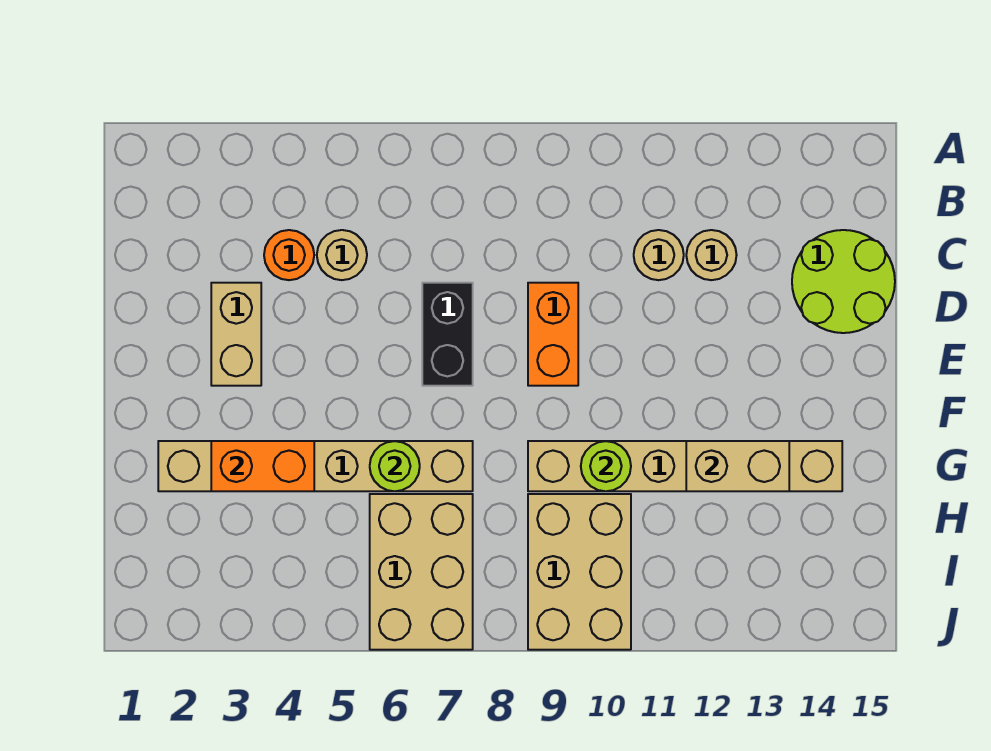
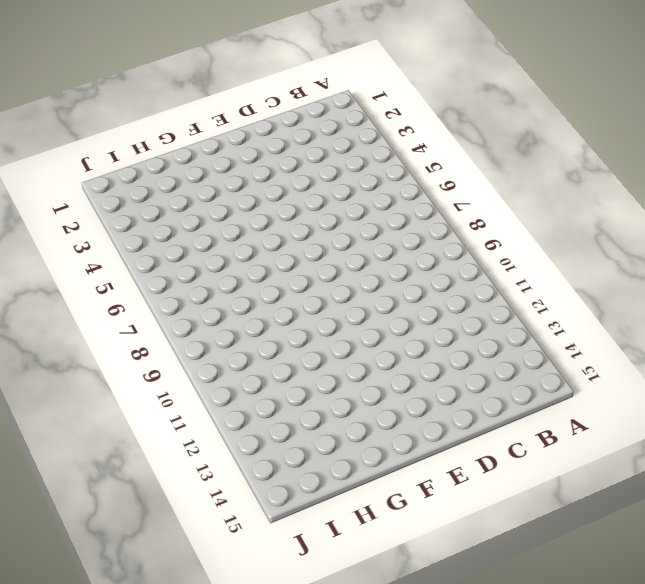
none -> orange round brick C4 level 1
none -> tan round brick C5 level 1
none -> tan round brick C11 level 1

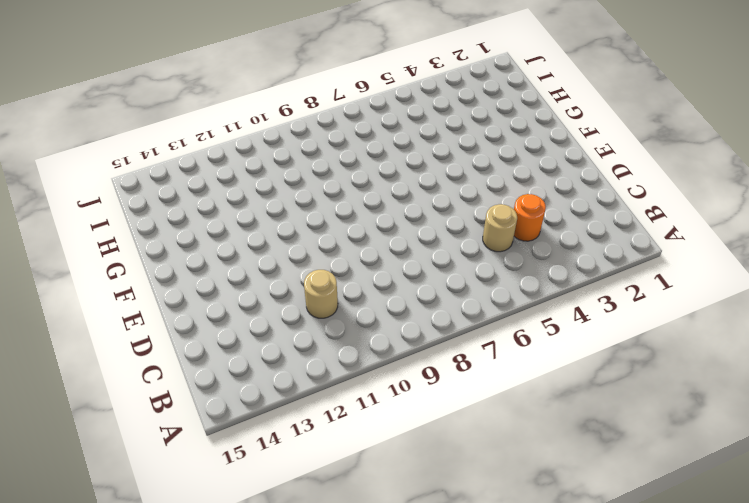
none -> tan round brick C12 level 1
none -> lime round brick C14:D15 level 1
none -> tan brick D3:E3 level 1

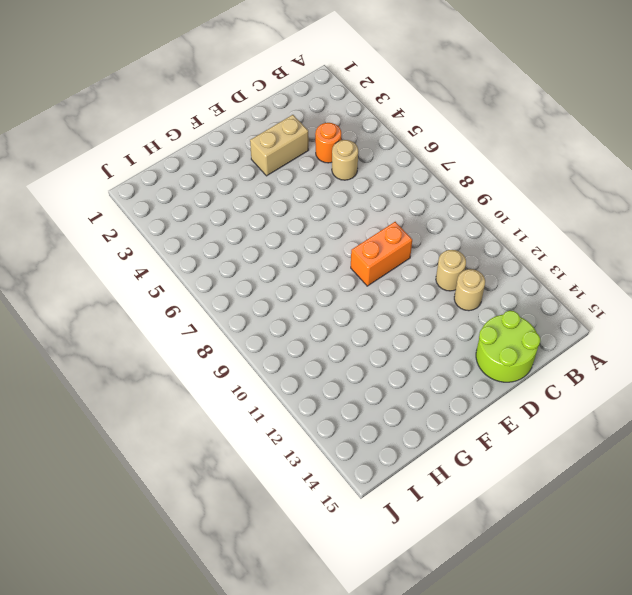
none -> black brick D7:E7 level 1
none -> tan brick G2:G7 level 1
none -> tan brick G9:G14 level 1

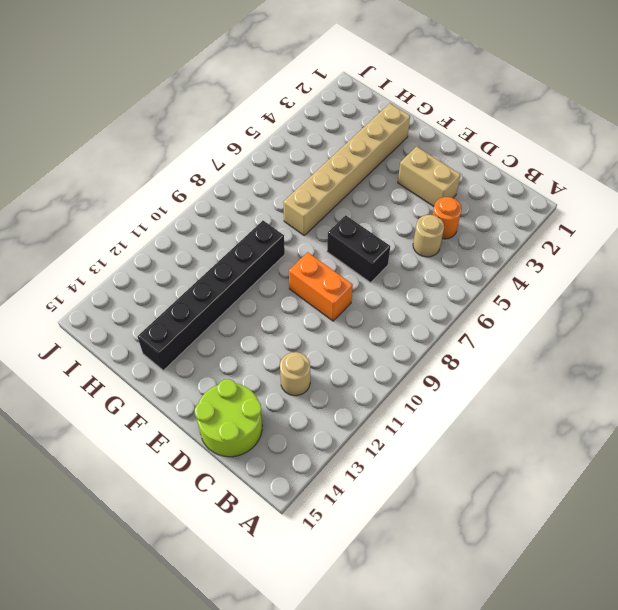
black brick G9:G14 level 1 -> tan brick G9:G14 level 1
none -> tan round brick C11 level 1
none -> tan brick H6:J7 level 1
none -> tan brick H9:J10 level 1

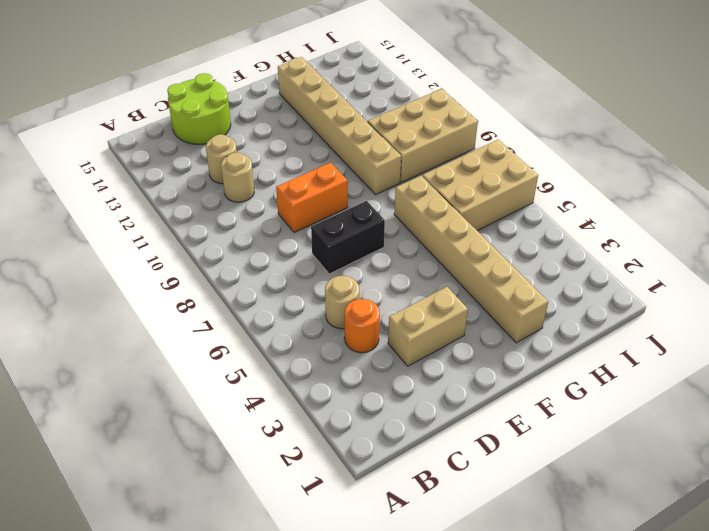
none -> orange brick G3:G4 level 2
none -> lime round brick G6 level 2
none -> lime round brick G10 level 2

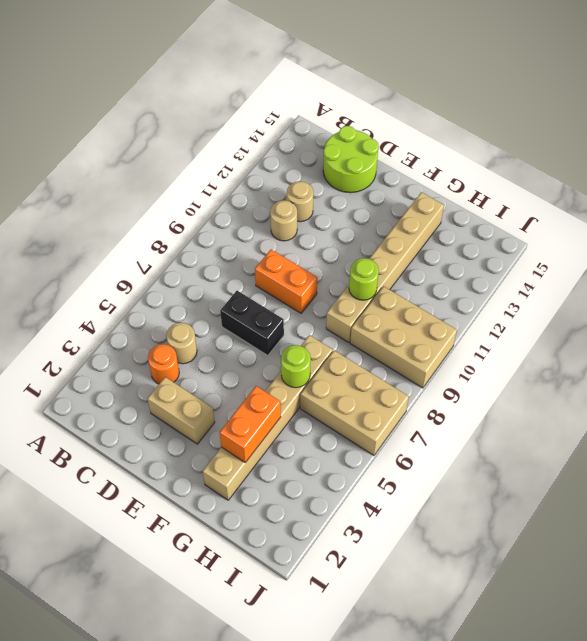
none -> tan brick G12:G13 level 2

